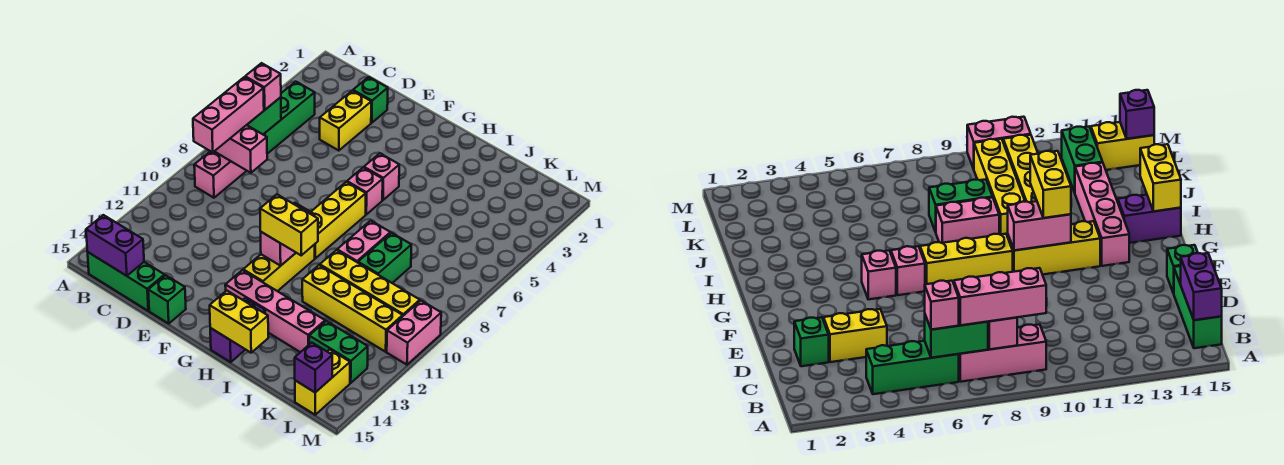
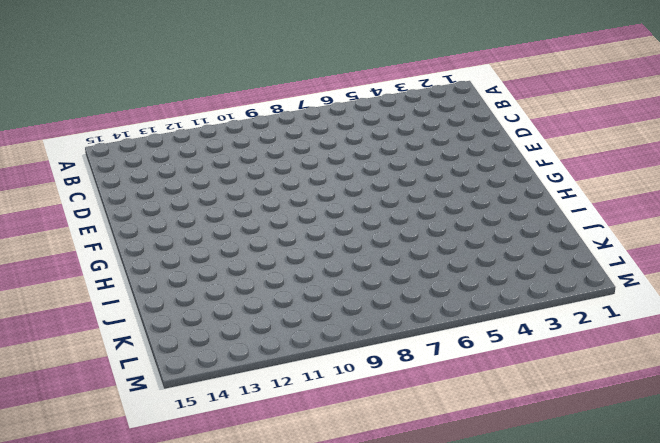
none -> green brick B4:B6 level 1
none -> pink brick B7:B9 level 1
none -> green brick B15:D15 level 1

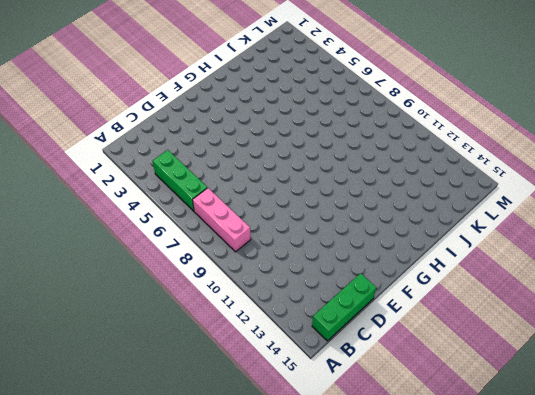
none -> green brick D2 level 1
none -> yellow brick D3:D4 level 1
none -> green brick E15 level 1

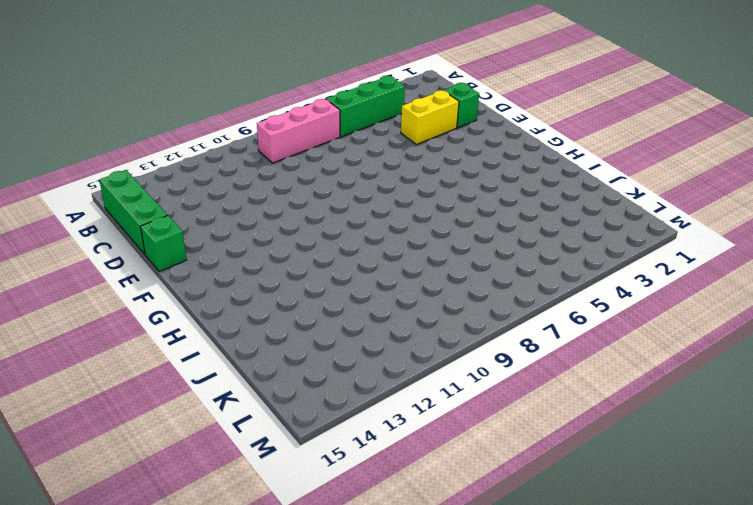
none -> pink brick G5 level 1
none -> pink brick G6 level 1
none -> yellow brick G7:G9 level 1

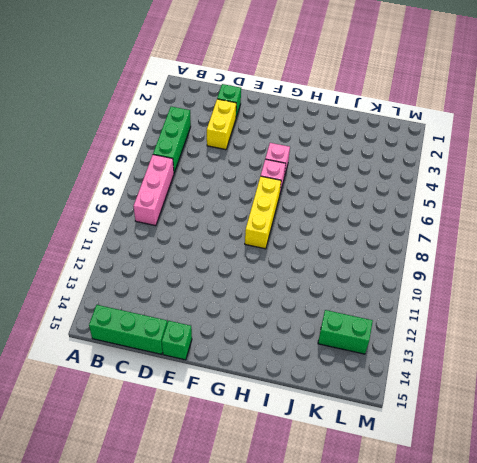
none -> yellow brick G10:G12 level 1
none -> pink brick G13:J13 level 1
none -> purple brick H14:H15 level 1

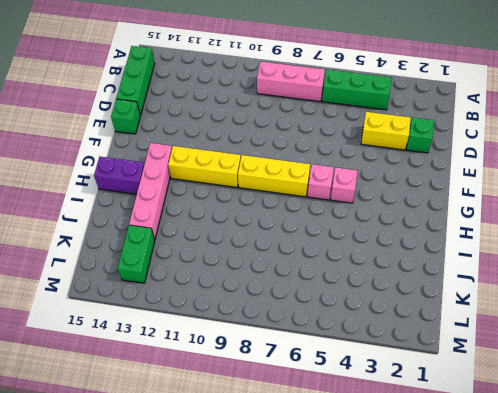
none -> pink brick I8:I9 level 1
none -> yellow brick I10:L10 level 1
none -> yellow brick I11:L11 level 1

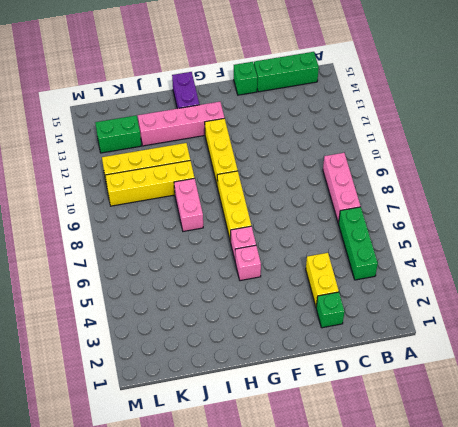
none -> green brick J8:J9 level 1
none -> yellow brick L14:L15 level 1
none -> pink brick M10:M11 level 1

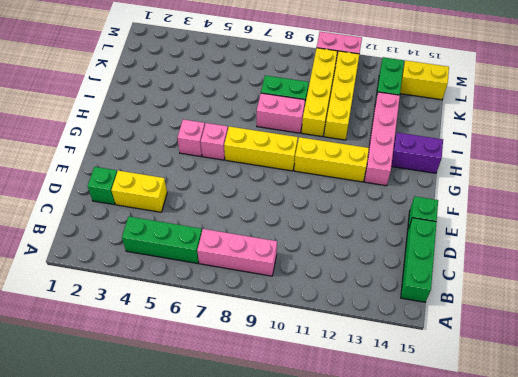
none -> green brick B6:B7 level 2
none -> pink brick B8:C8 level 2
none -> purple brick B15:C15 level 2

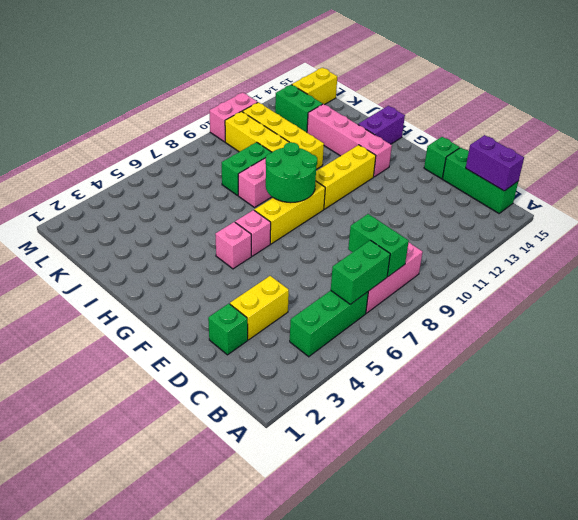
green brick B8:C8 level 2 -> pink brick B8:C8 level 2
green round brick G8:H9 level 2 -> none
none -> pink brick G10:G11 level 2
none -> yellow brick H15:I15 level 2
none -> purple brick L15 level 2

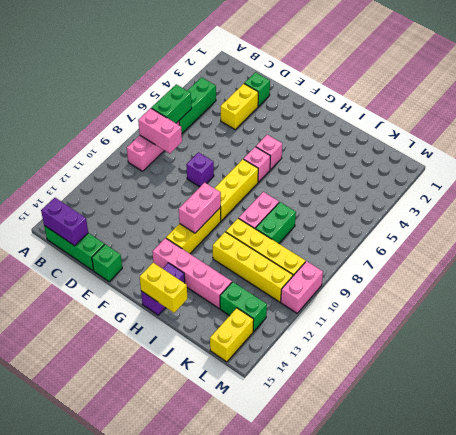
purple brick E8 level 1 -> purple brick L15 level 2
none -> pink brick B6 level 3
none -> pink brick B7:B9 level 3
none -> yellow brick G11:H11 level 3

